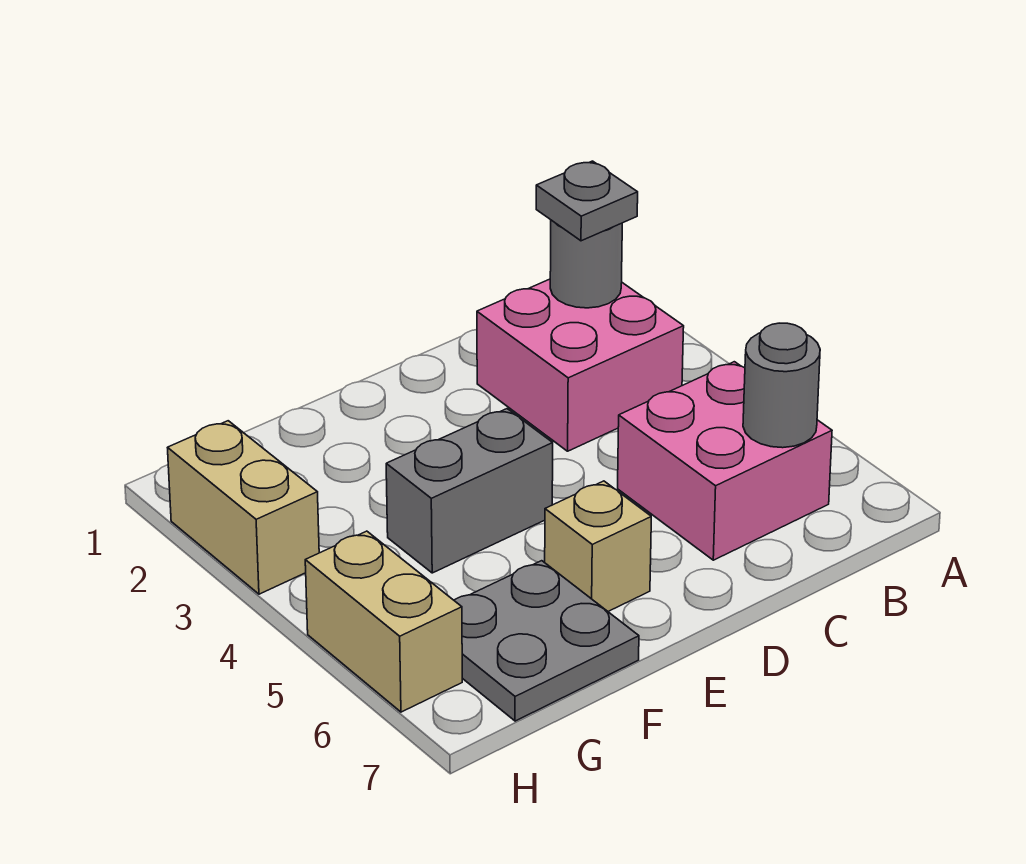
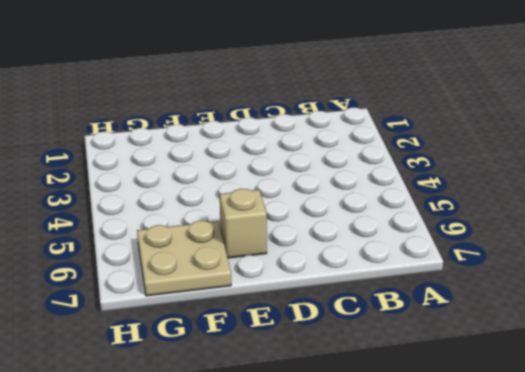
tan plate F6:G7 level 1 -> grey plate F6:G7 level 1
none -> pink brick B2:C3 level 1
none -> pink brick B5:C6 level 1

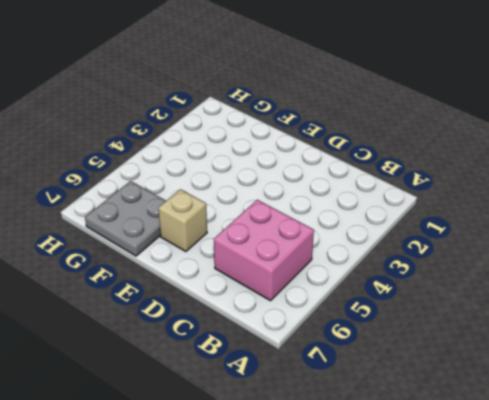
none -> pink brick B2:C3 level 1
none -> grey brick E4:F4 level 1

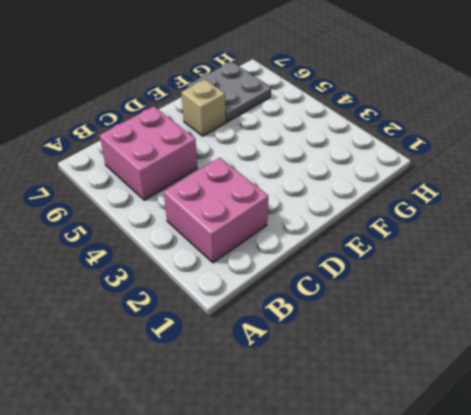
none -> grey brick E4:F4 level 1
none -> tan brick H2:H3 level 1

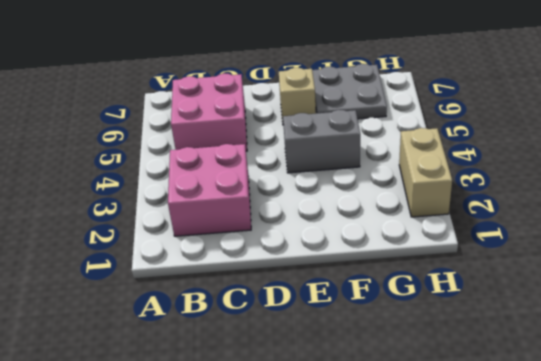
none -> tan brick H5:H6 level 1
none -> grey round brick B2 level 2

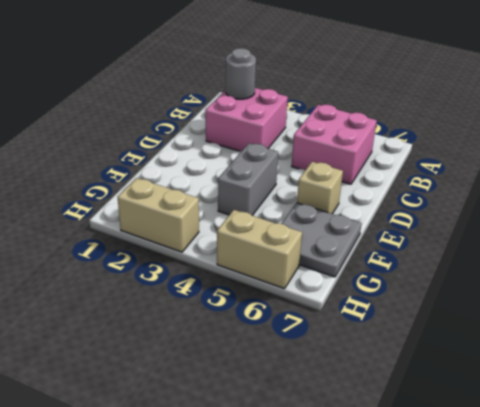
none -> grey round brick B6 level 2
none -> grey plate B2 level 3

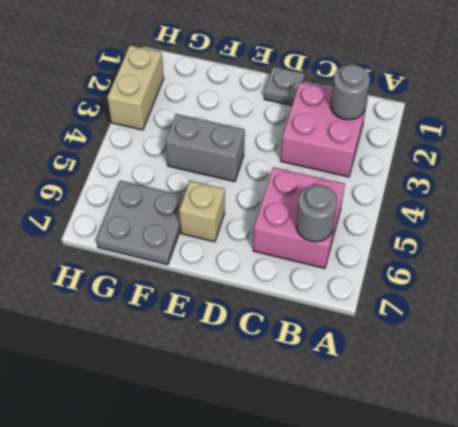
grey plate D1 level 1 -> grey plate B2 level 3
none -> tan brick H5:H6 level 1

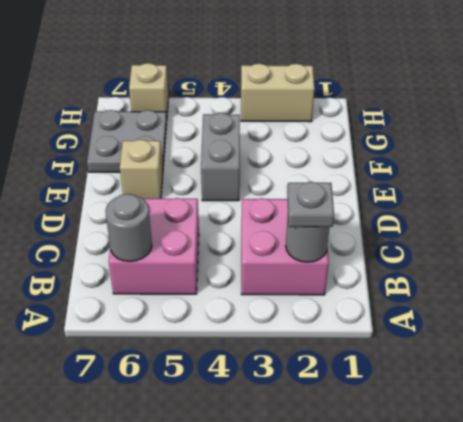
tan brick H6 level 1 -> tan brick H5:H6 level 1

